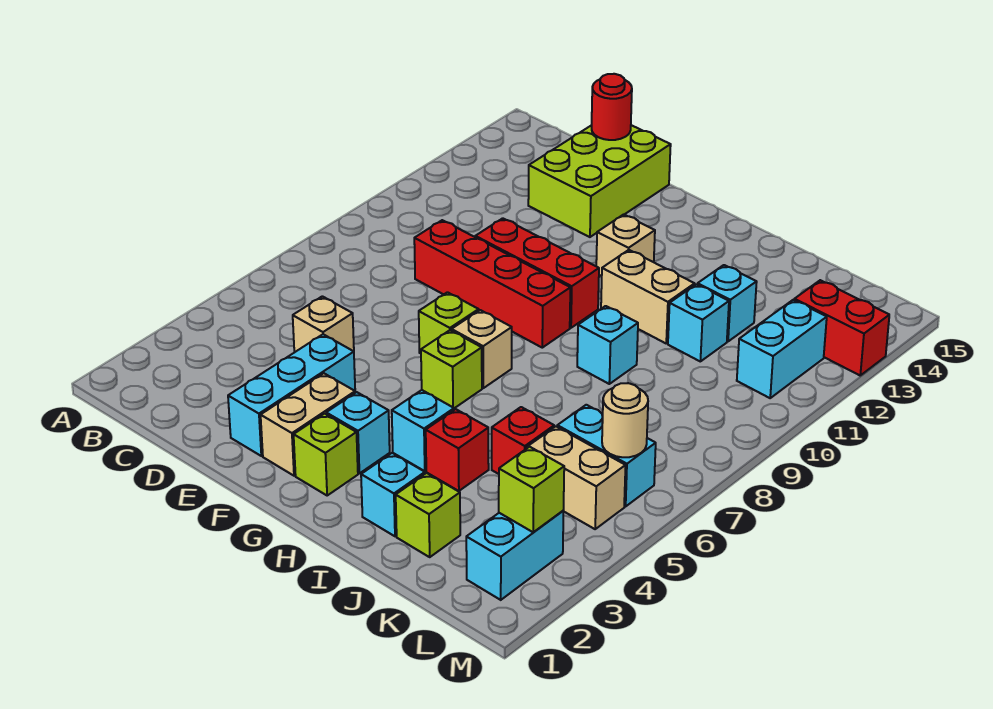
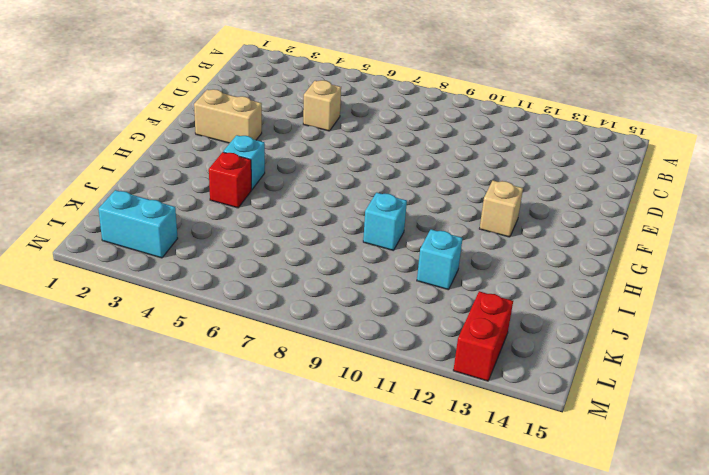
none -> red brick D9:G9 level 1
none -> lime brick D13:E15 level 1
none -> cyan brick E2:E4 level 1

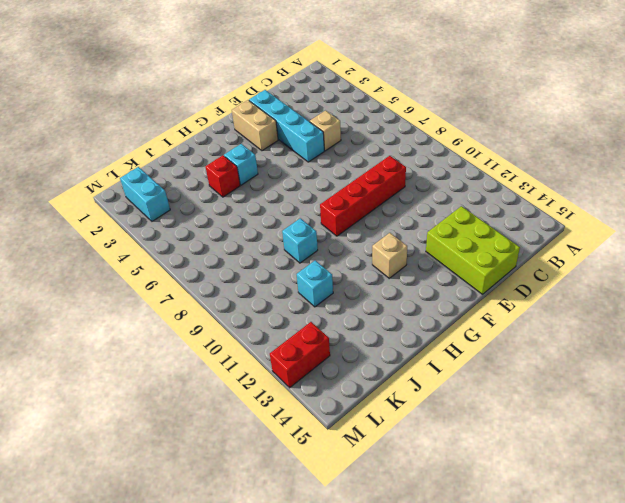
cyan brick E2:E5 level 1 -> cyan brick E2:E4 level 1
none -> red brick E10:G10 level 1
none -> lime brick F7 level 1
none -> lime brick G2 level 1

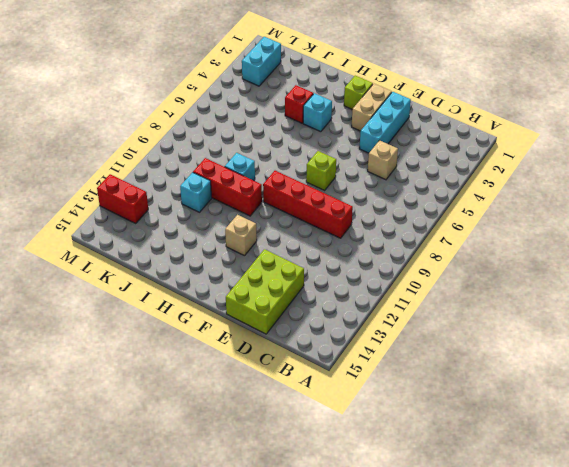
red brick H10:J10 level 1 -> red brick E10:G10 level 1
none -> cyan brick G3 level 1
none -> lime brick G6 level 1
none -> tan brick G7 level 1

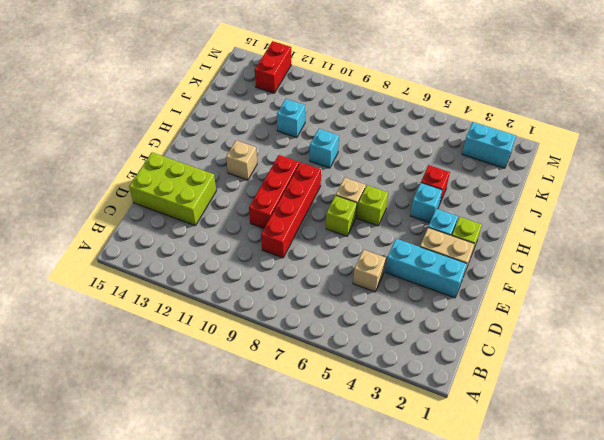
none -> tan brick H11:I11 level 1
none -> cyan brick I2 level 1
none -> lime brick J2 level 1

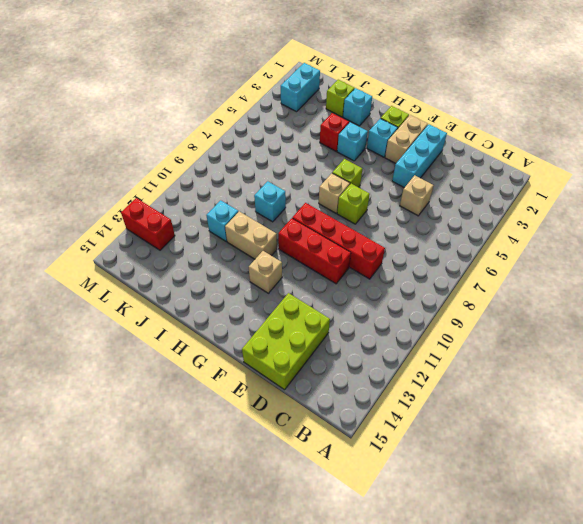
none -> red brick J5 level 1
none -> cyan brick J12 level 1
none -> tan brick K5:L5 level 1

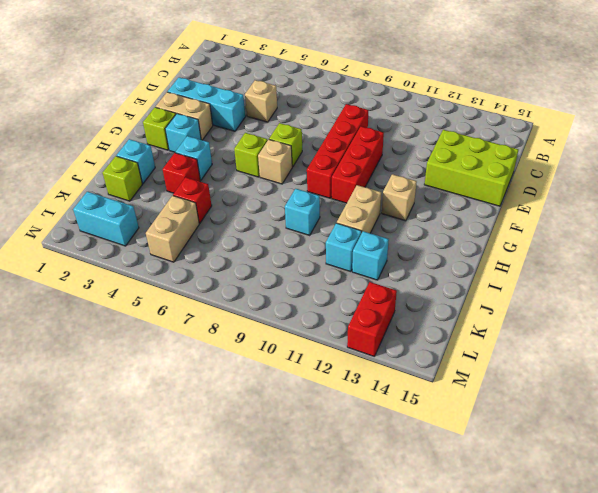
none -> cyan brick K6:L6 level 1
none -> cyan brick L11:L12 level 1
none -> red round brick D15 level 2

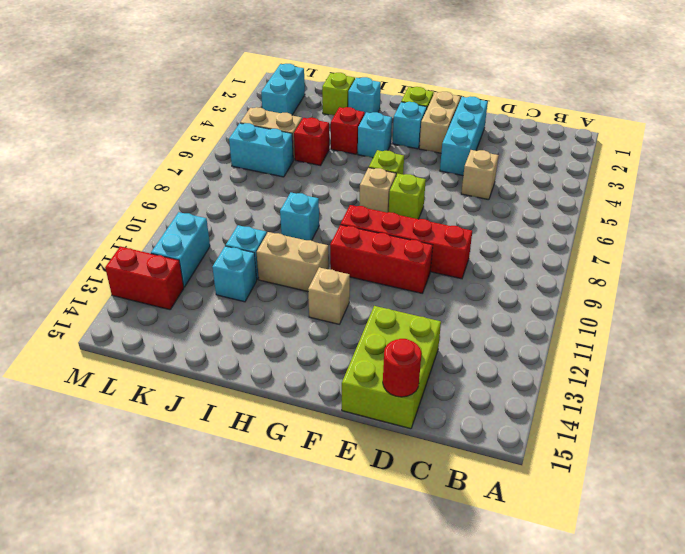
none -> lime brick L3 level 2
none -> tan round brick L6 level 2

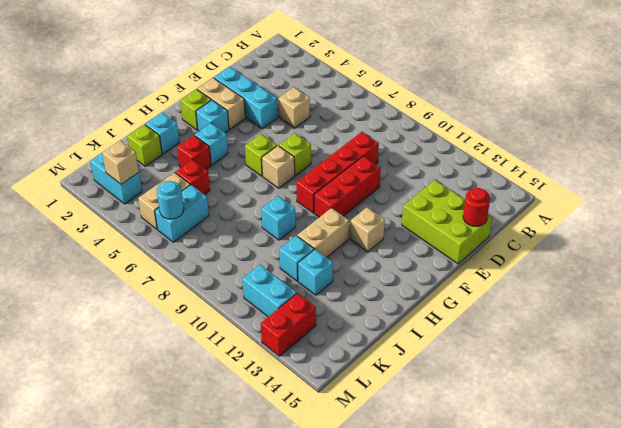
tan brick L3 level 2 -> lime brick L3 level 2
cyan round brick L6 level 2 -> tan round brick L6 level 2

